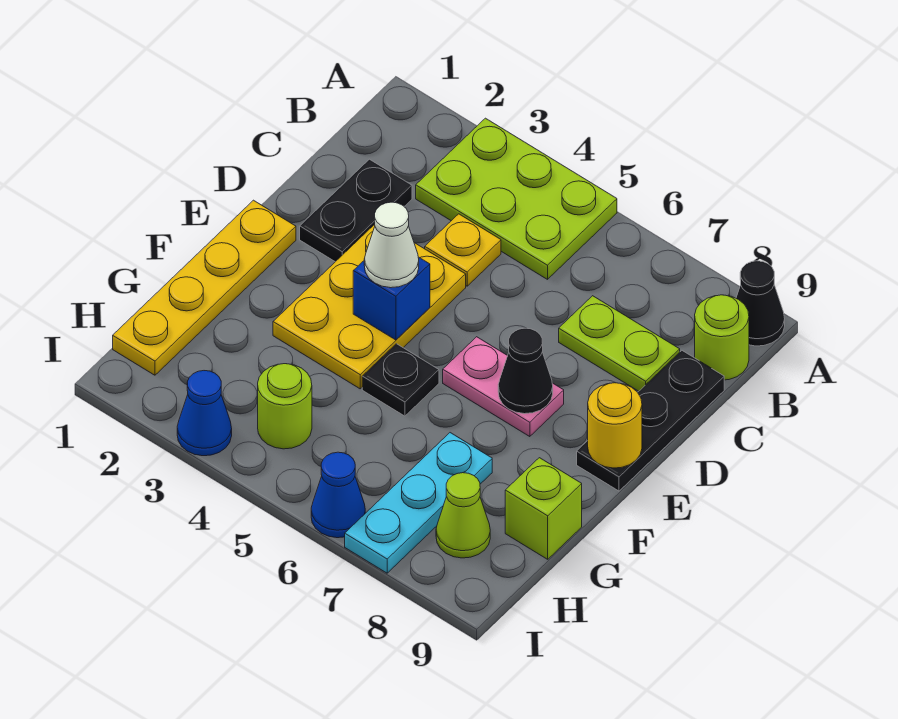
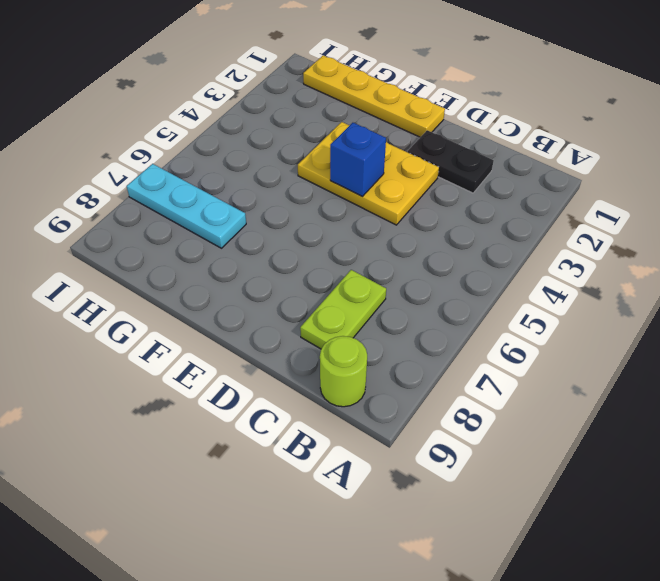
none -> lime plate A3:B5 level 1
none -> black cone A9 level 1
none -> yellow plate C4 level 1

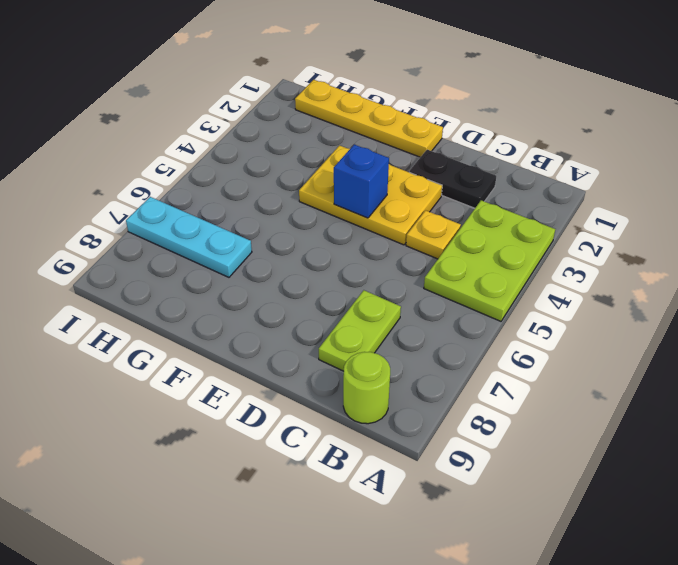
none -> black cone A9 level 1
none -> black plate C9:E9 level 1
none -> pink plate E6:E7 level 1

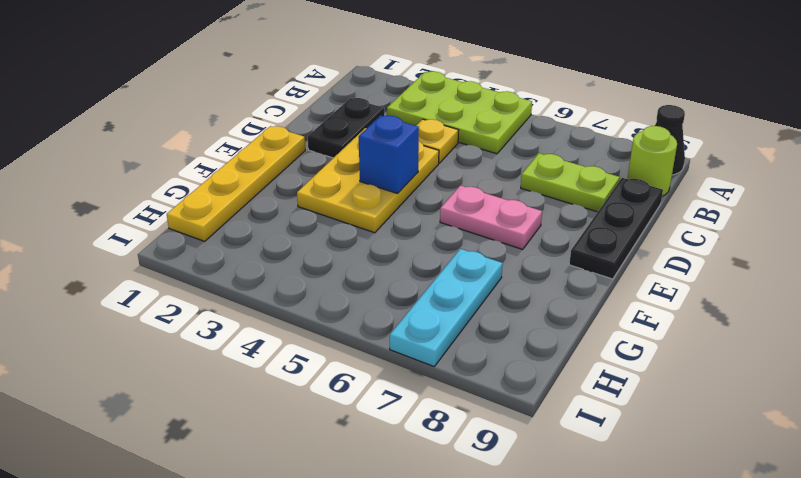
none -> black plate F5 level 1
none -> lime brick G9 level 1
none -> lime round brick H4 level 1

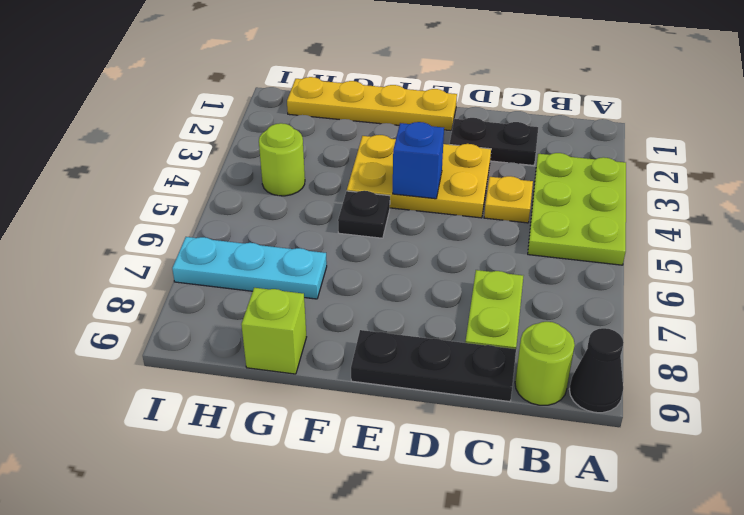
none -> pink plate E6:E7 level 1
none -> lime cone H8 level 1
none -> blue cone I3 level 1

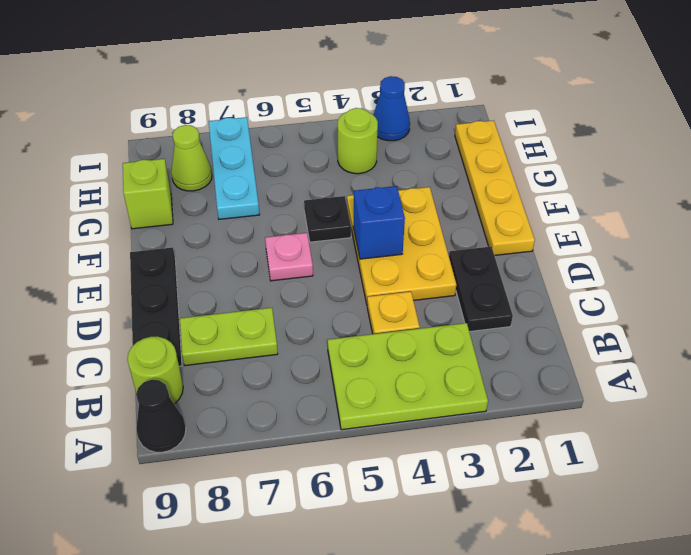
pink plate E6 level 1 -> pink plate E6:E7 level 1
none -> blue cone I6 level 1
none -> black cone E7 level 2
none -> yellow round brick E9 level 2

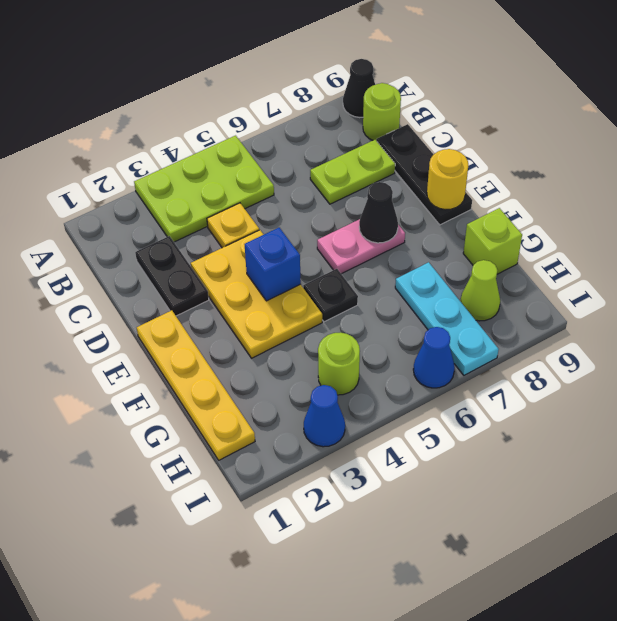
none -> white cone E4 level 3

